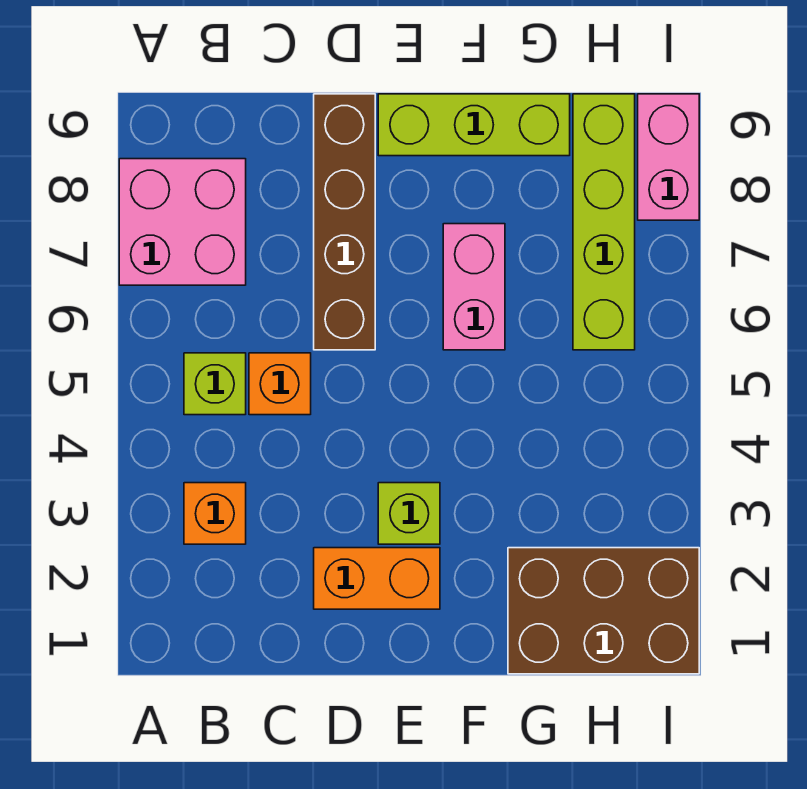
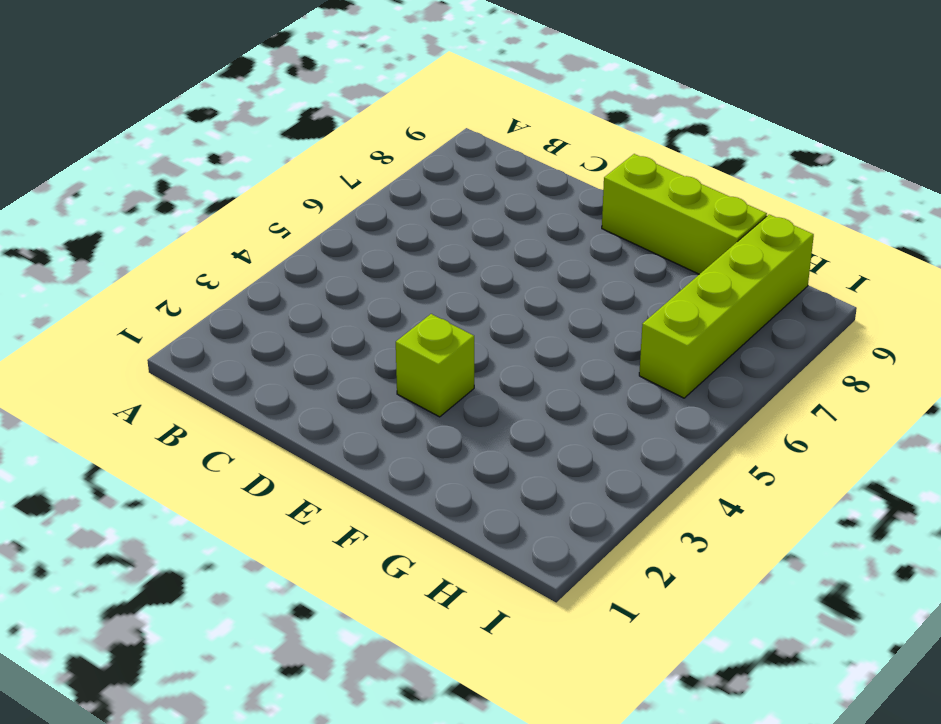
none -> pink brick A7:B8 level 1
none -> orange brick B3 level 1
none -> lime brick B5 level 1

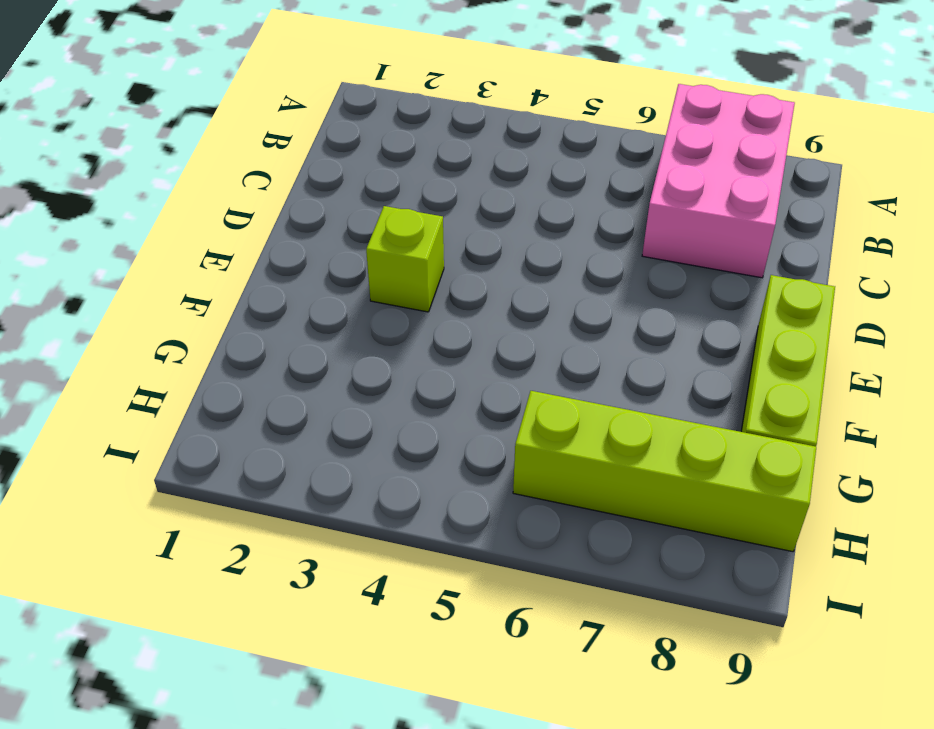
pink brick A7:C8 level 1 -> pink brick A7:B8 level 1
none -> orange brick B3 level 1
none -> lime brick B5 level 1
none -> orange brick C5 level 1

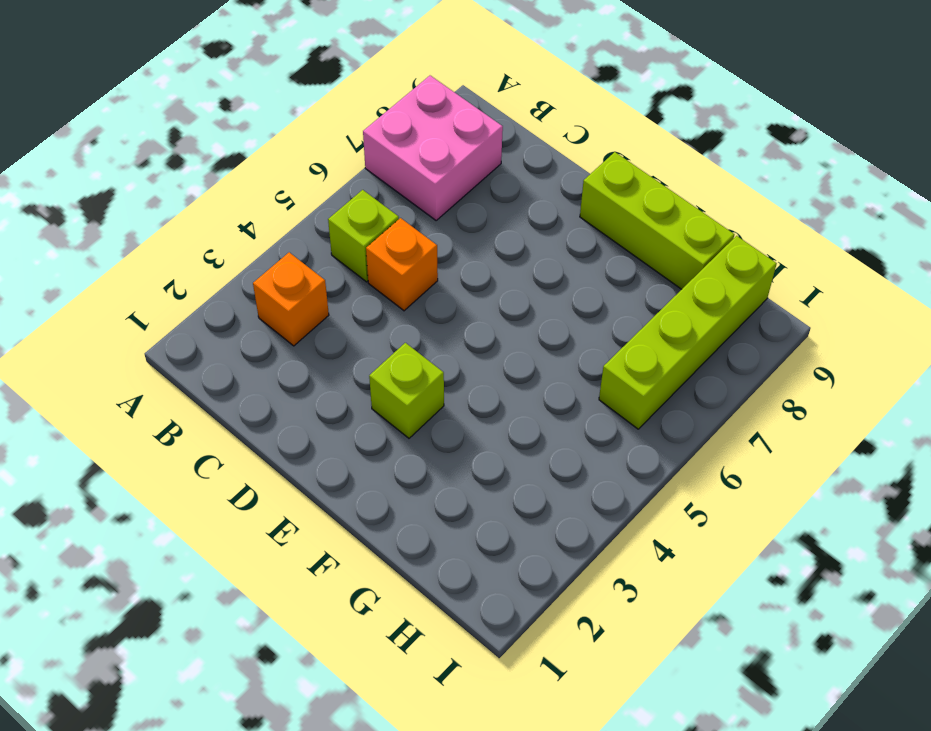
none -> orange brick D2:E2 level 1
none -> brown brick D6:D9 level 1
none -> pink brick F6:F7 level 1

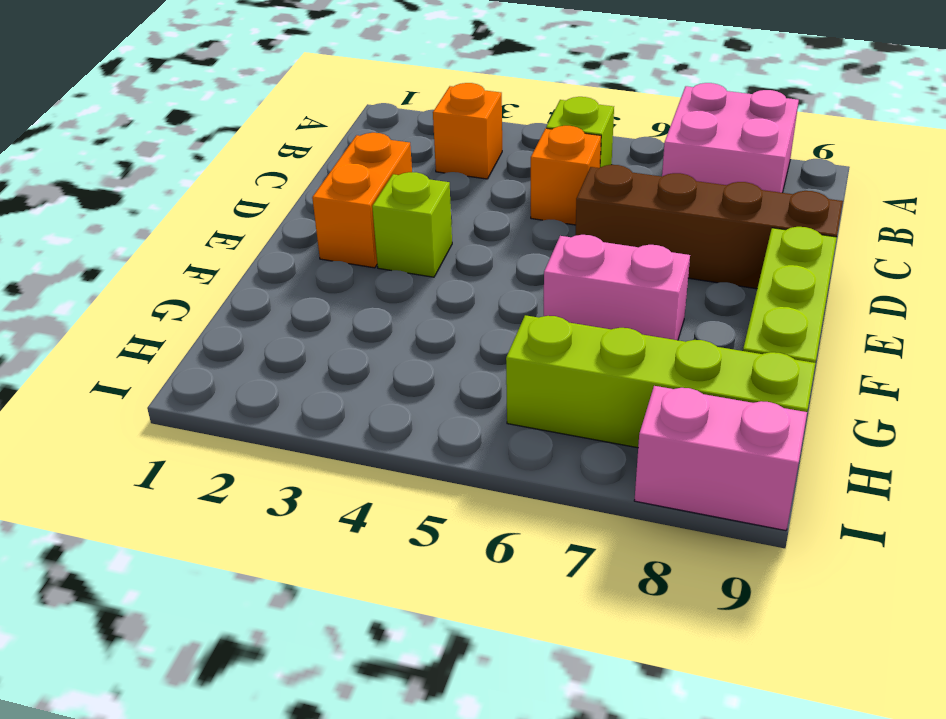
none -> brown brick G1:I2 level 1

